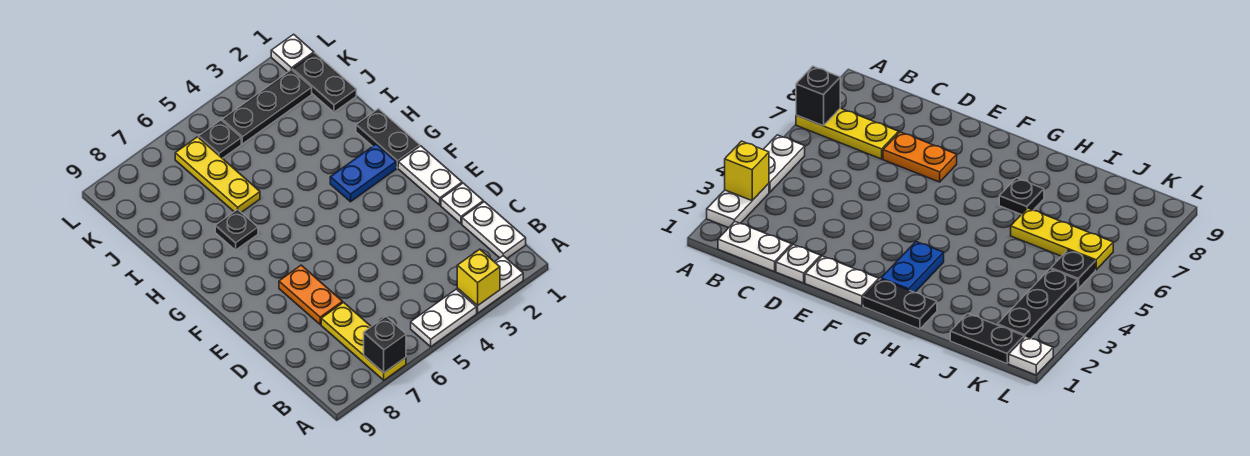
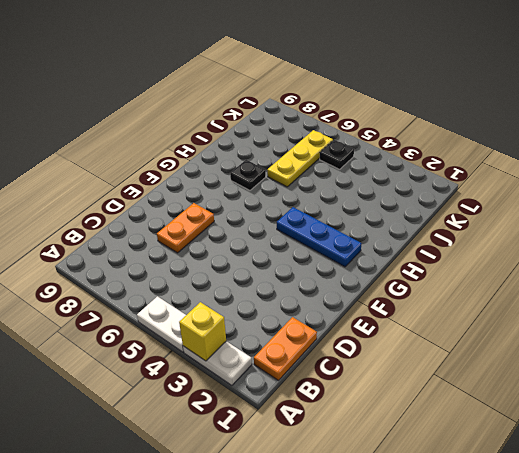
orange plate B1:C1 level 1 -> white plate B1:C1 level 1
blue plate G2:G4 level 1 -> blue plate G2:G3 level 1
none -> yellow plate A7:C7 level 1
none -> white plate D1 level 1
none -> white plate E1:F1 level 1

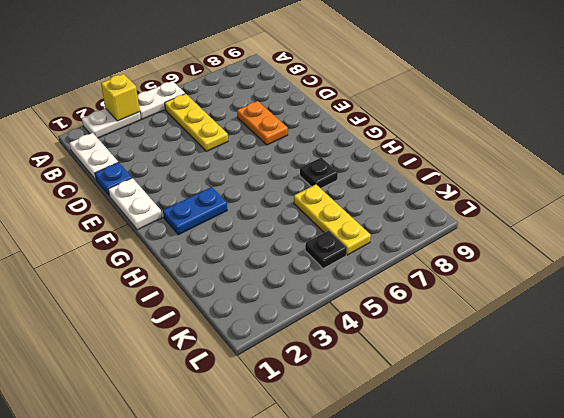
yellow plate B5:D5 level 1 -> yellow plate A7:C7 level 1
blue plate D1 level 1 -> white plate D1 level 1
none -> black plate G1:H1 level 1
none -> black plate J1:K1 level 1
none -> black plate K2:K4 level 1

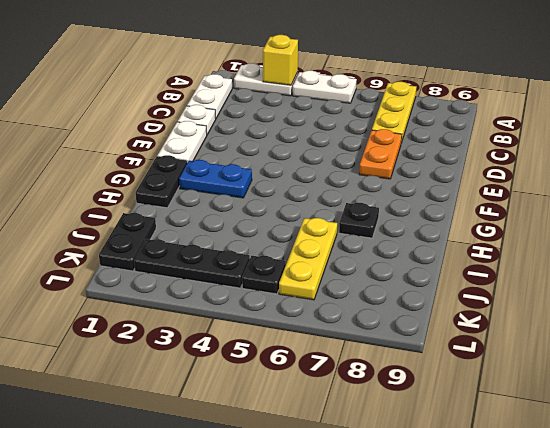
none -> white plate L1 level 1
none -> black brick A7 level 2

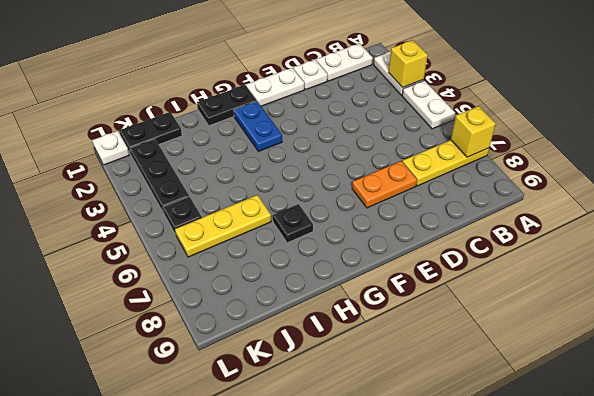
yellow brick A7 level 2 -> black brick A7 level 2

